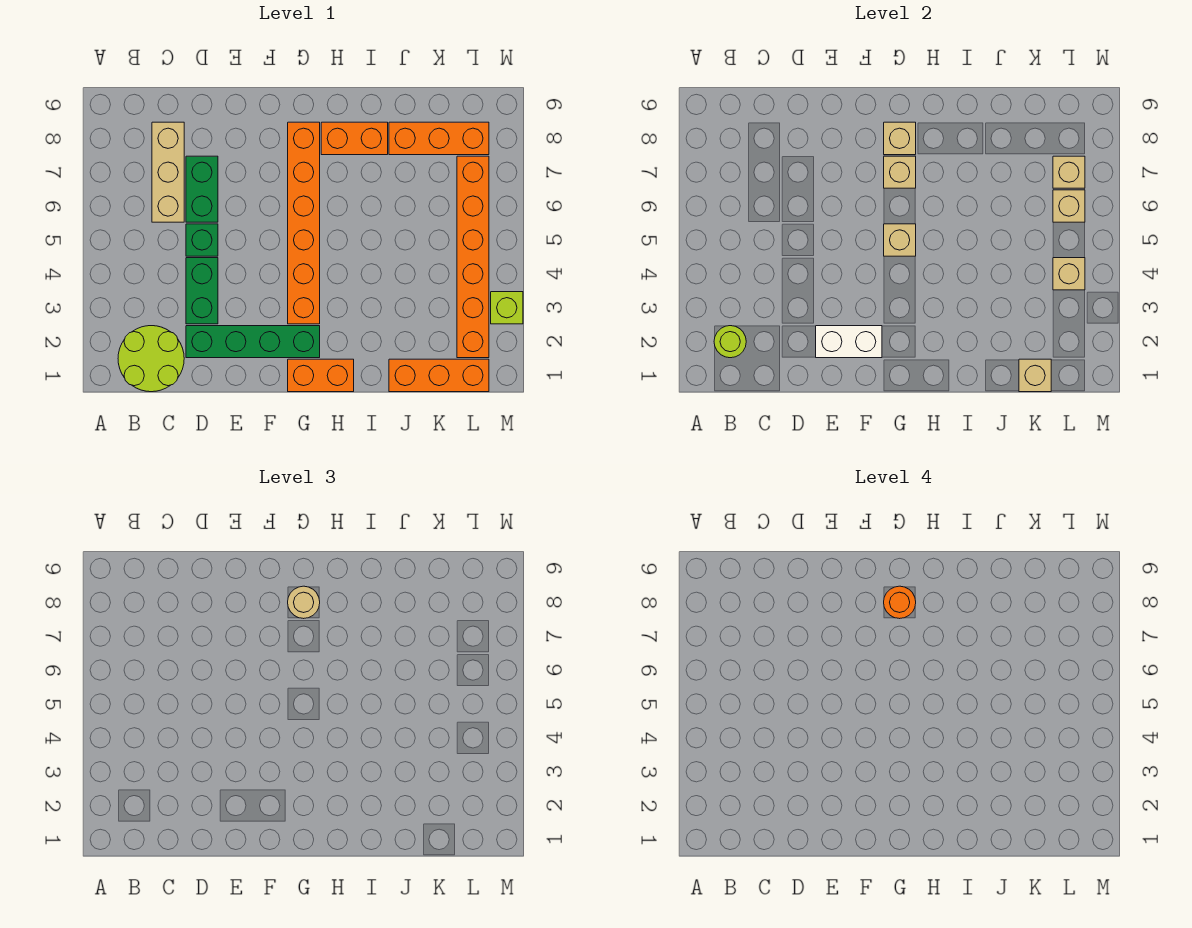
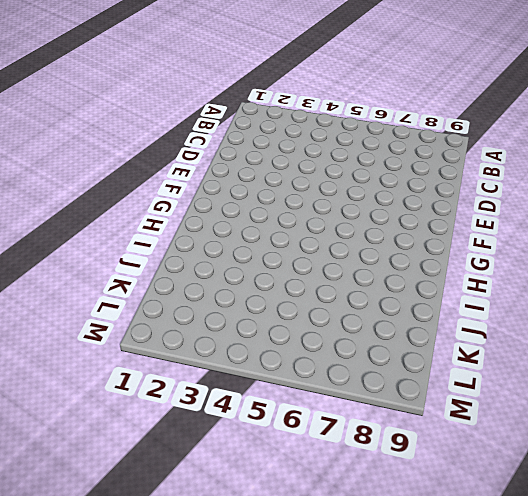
none -> lime round brick B1:C2 level 1
none -> tan brick C6:C8 level 1
none -> green brick D2:G2 level 1

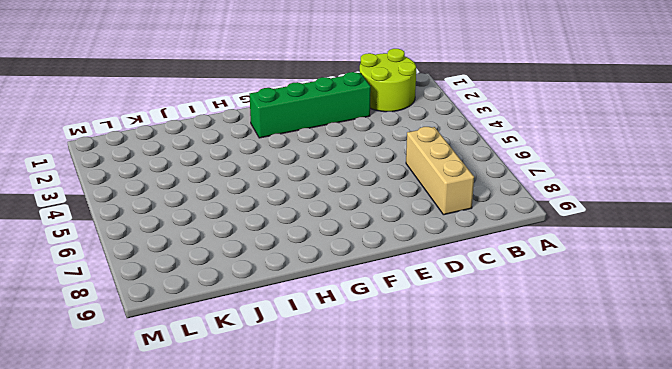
none -> green brick D3:D4 level 1
none -> green brick D5 level 1
none -> green brick D6:D7 level 1

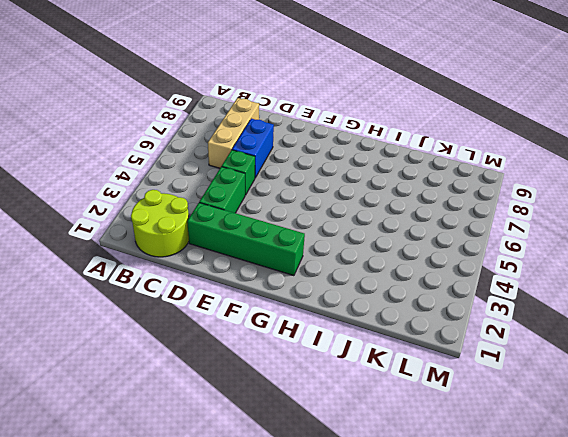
blue brick D6:D7 level 1 -> green brick D6:D7 level 1
none -> orange brick G1:H1 level 1
none -> orange brick G3:G8 level 1
none -> orange brick H8:I8 level 1

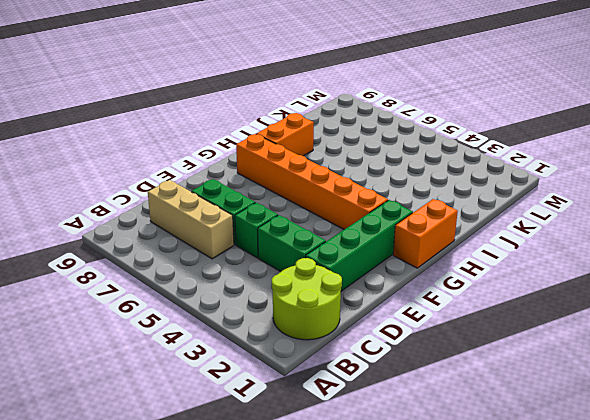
none -> orange brick J1:L1 level 1
none -> orange brick J8:L8 level 1
none -> orange brick L2:L7 level 1

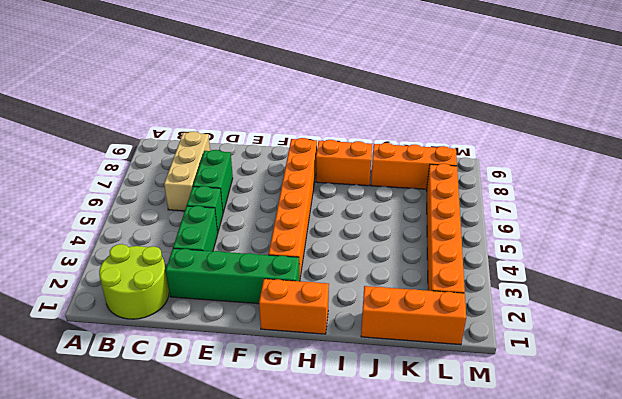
none -> lime brick M3 level 1
none -> lime round brick B2 level 2
none -> white brick E2:F2 level 2

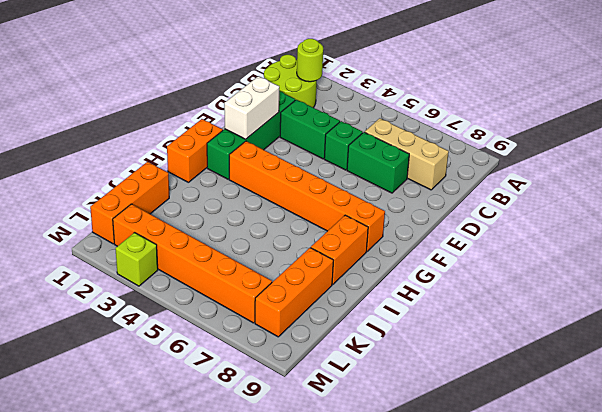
none -> tan brick G5 level 2
none -> tan brick G7 level 2
none -> tan brick G8 level 2

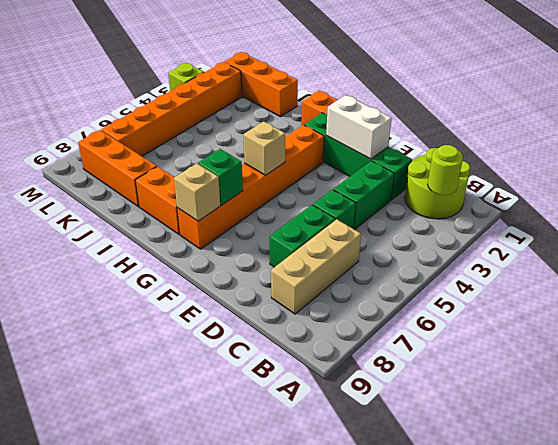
green brick G7 level 2 -> tan brick G7 level 2
none -> tan brick K1 level 2
none -> tan brick L4 level 2
none -> tan brick L6 level 2

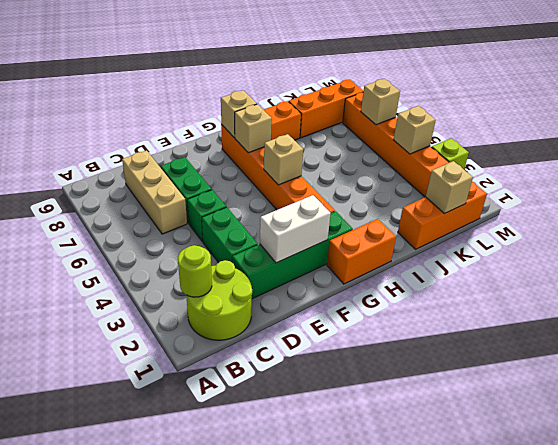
none -> tan brick L7 level 2
none -> tan round brick G8 level 3
none -> orange round brick G8 level 4

